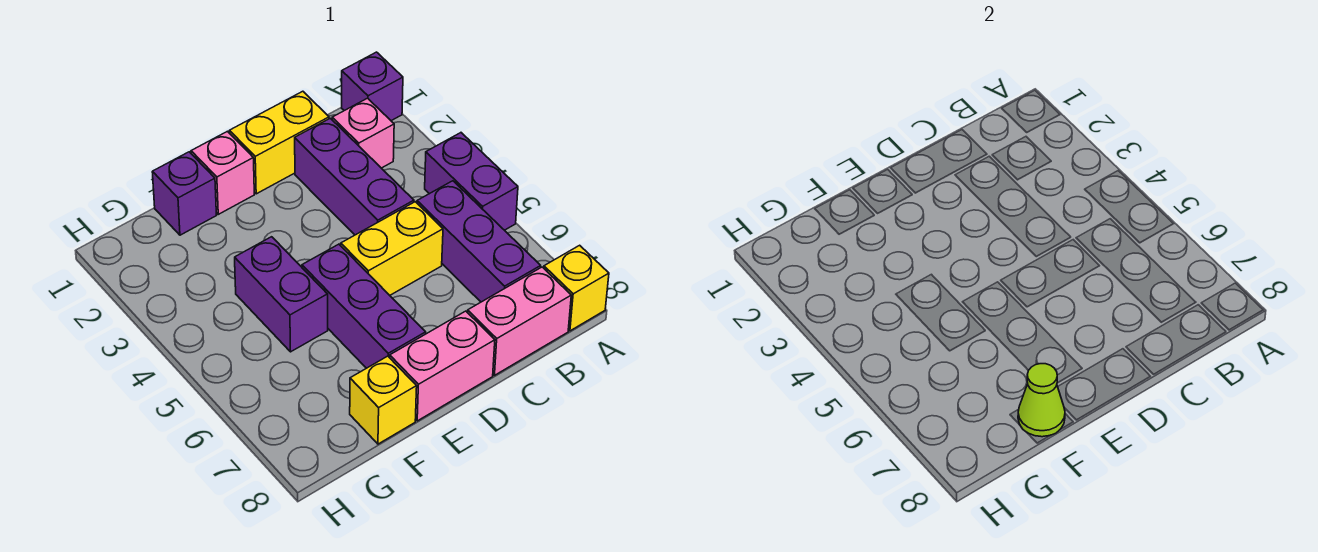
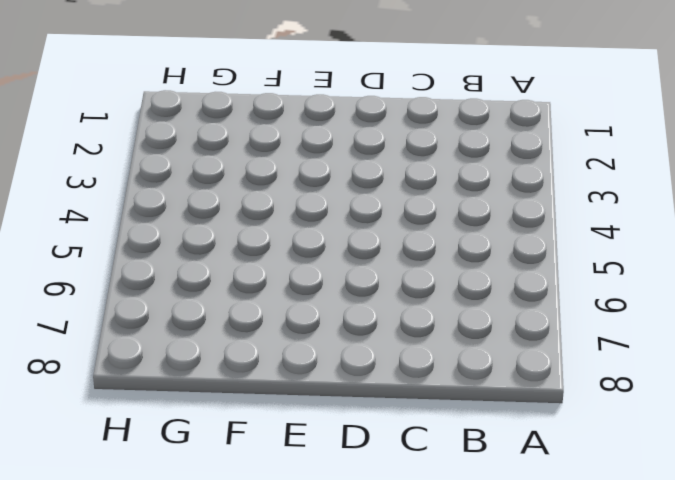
none -> purple brick A1 level 1
none -> purple brick A4:A5 level 1
none -> yellow brick A8 level 1

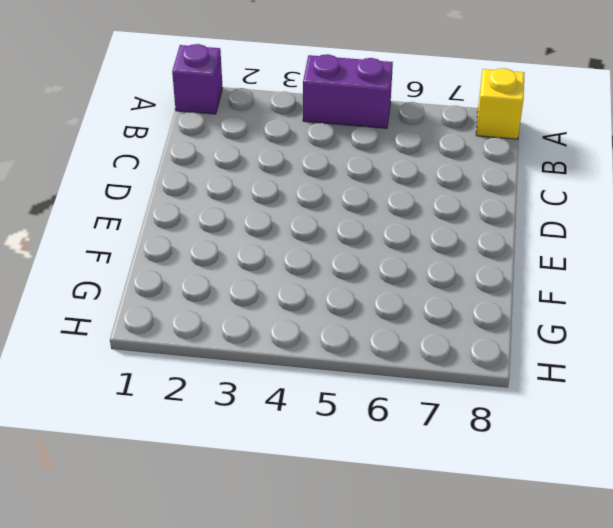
none -> pink brick B2 level 1
none -> purple brick B5:B7 level 1
none -> pink brick B8:C8 level 1

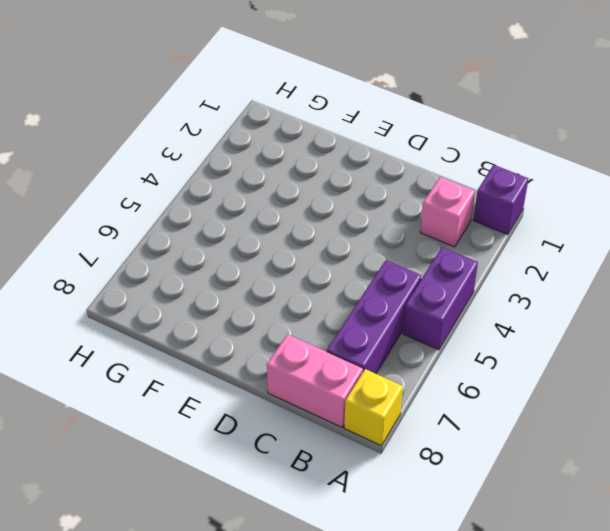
none -> yellow brick C1:D1 level 1
none -> purple brick C2:C4 level 1
none -> yellow brick C5:D5 level 1

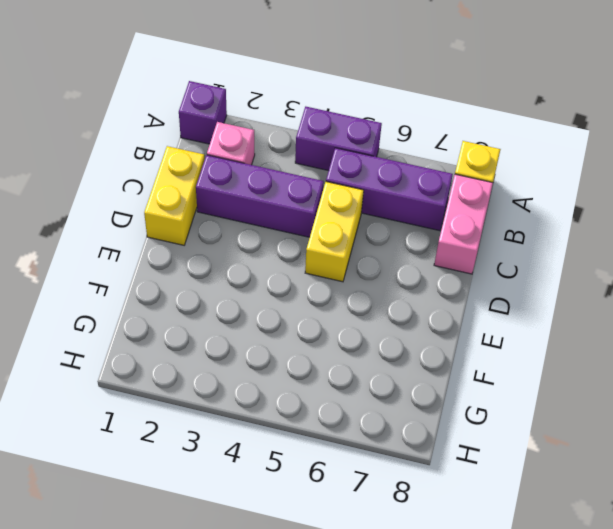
none -> pink brick D8:E8 level 1
none -> pink brick E1 level 1
none -> purple brick E5:E7 level 1

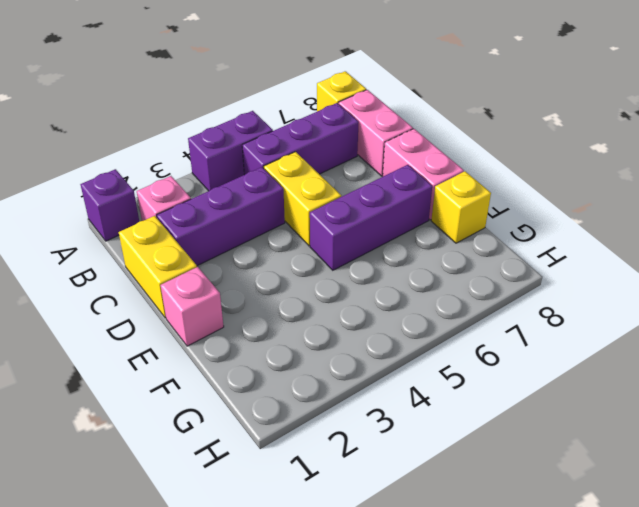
none -> purple brick F1 level 1
none -> purple brick F4:F5 level 1
none -> lime cone F8 level 2

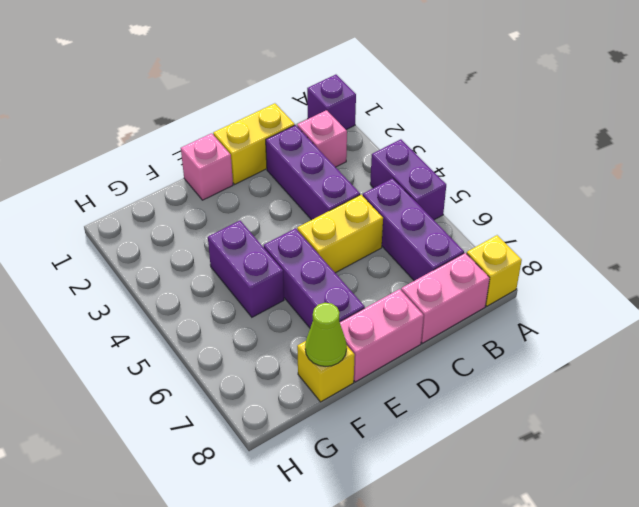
none -> purple brick F1 level 1

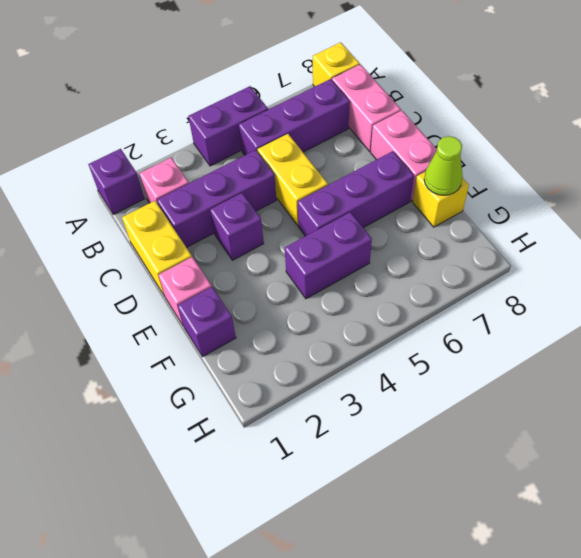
purple brick D3 level 1 -> none

